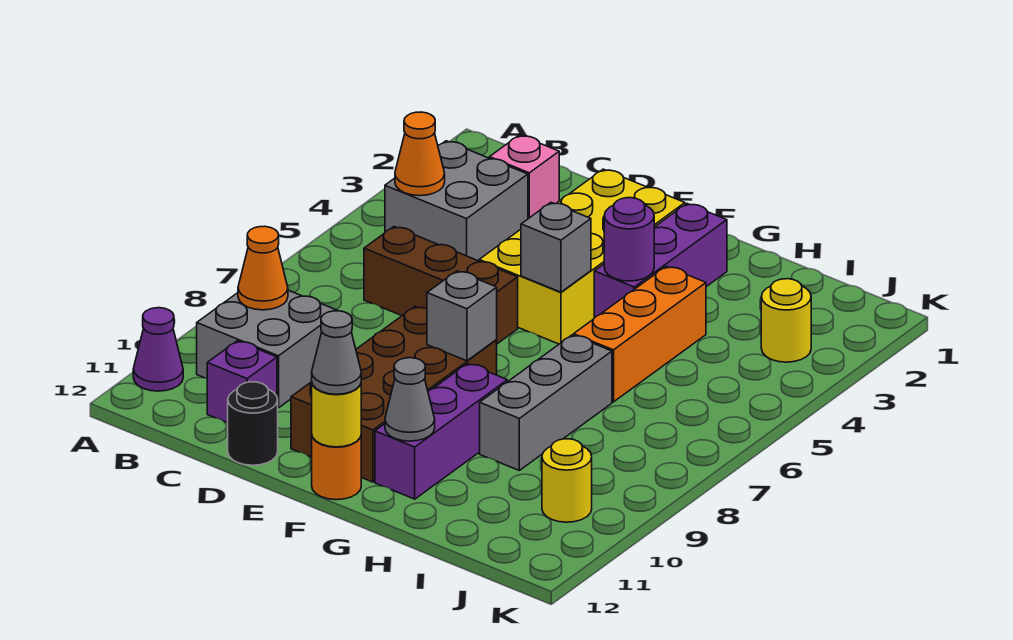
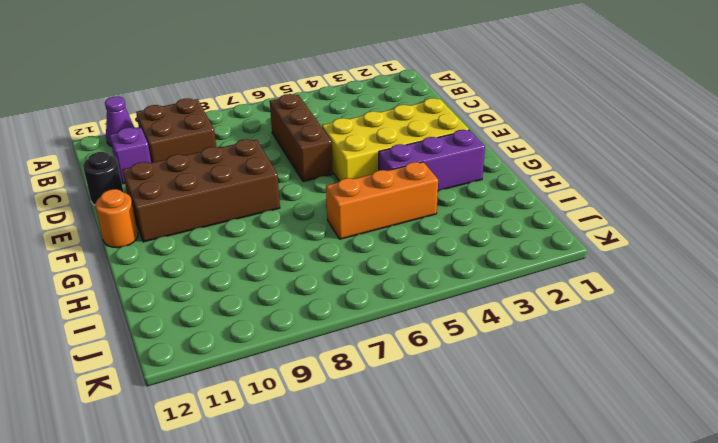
brown brick B9:C10 level 1 -> grey brick B9:C10 level 1
none -> grey brick B3:C4 level 1
none -> pink brick C2 level 1
none -> purple brick G9:G11 level 1

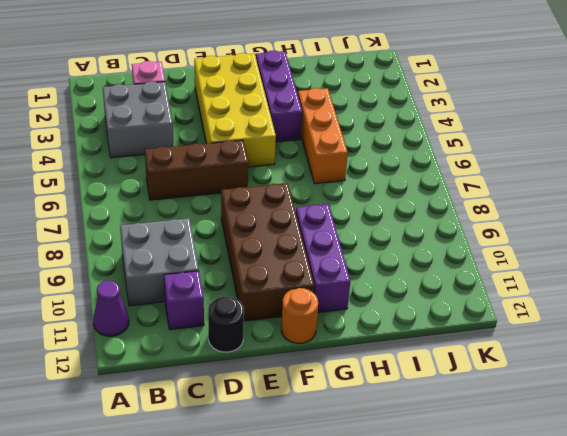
none -> grey brick H7:H9 level 1
none -> yellow round brick J3 level 1
none -> yellow round brick J10 level 1

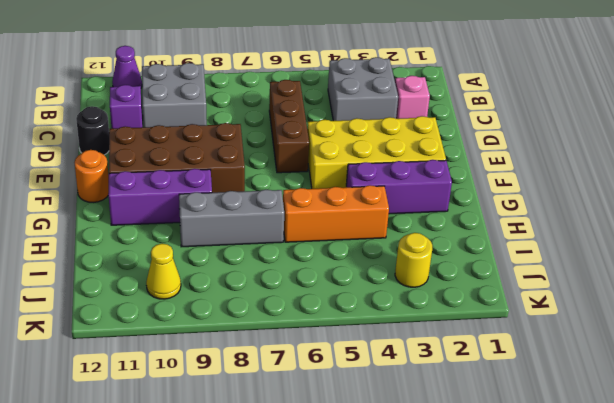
yellow cone J10 level 1 -> yellow round brick J10 level 1
none -> orange cone B4 level 2
none -> orange cone B9 level 2
none -> grey brick F5 level 2

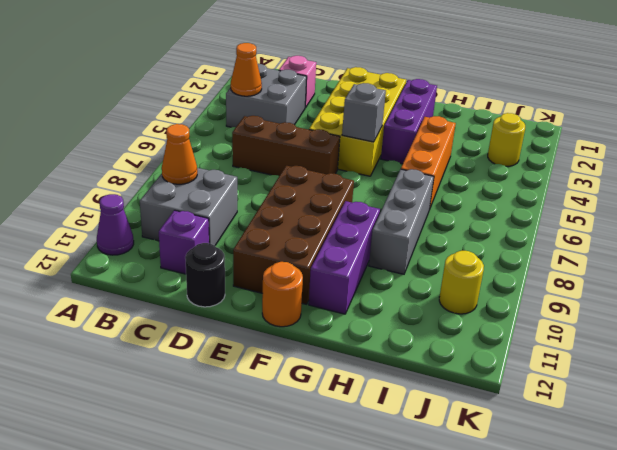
none -> grey brick F8 level 2
none -> yellow round brick F12 level 2
none -> purple round brick G4 level 2

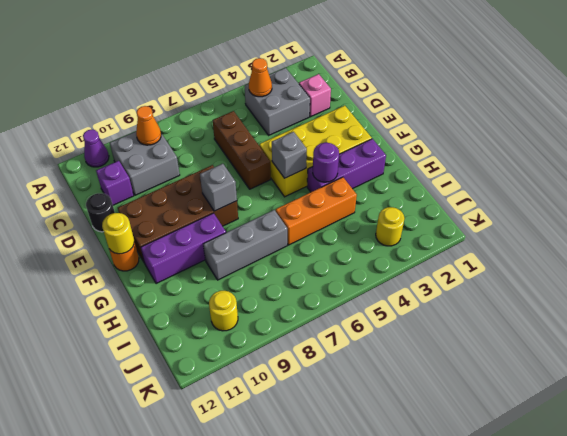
none -> grey cone G11 level 2
none -> grey cone F12 level 3

